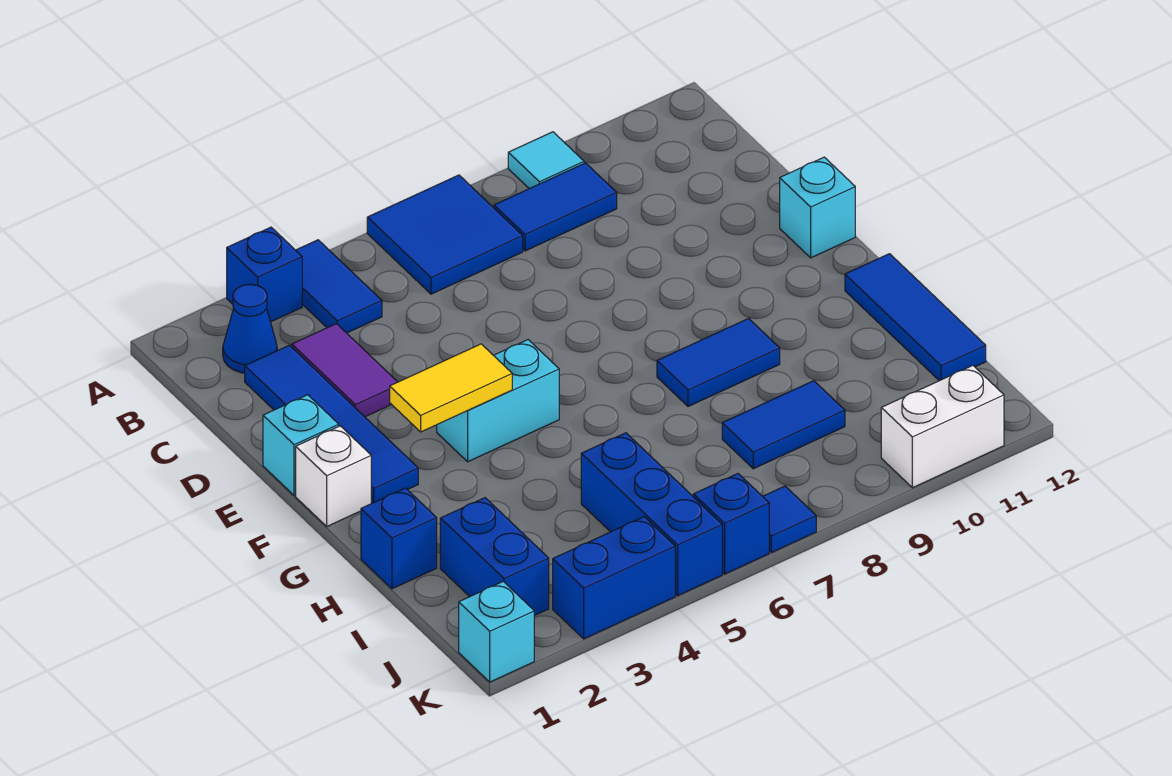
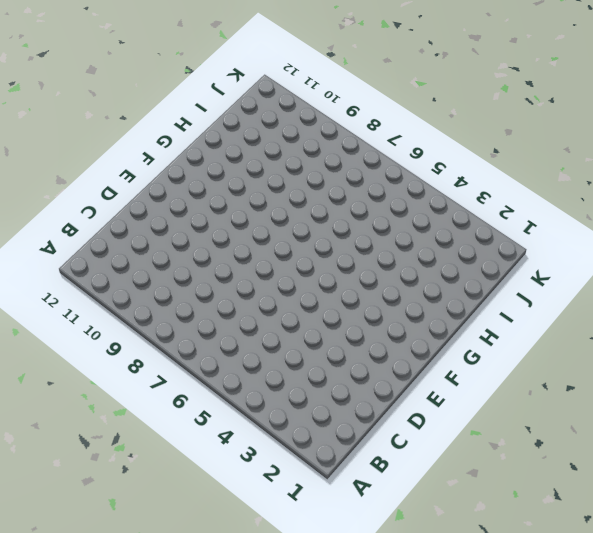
none -> blue brick A3 level 1
none -> blue tile A4:B4 level 1
none -> blue tile A6:B7 level 1

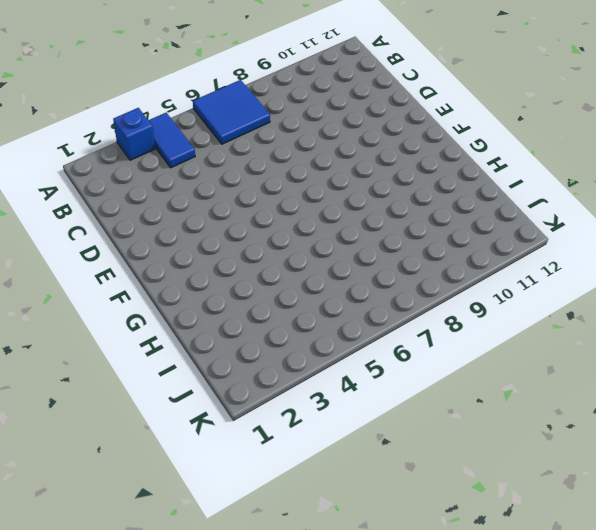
none -> cyan tile A9 level 1
none -> blue cone B2 level 1
none -> blue tile B8:B9 level 1

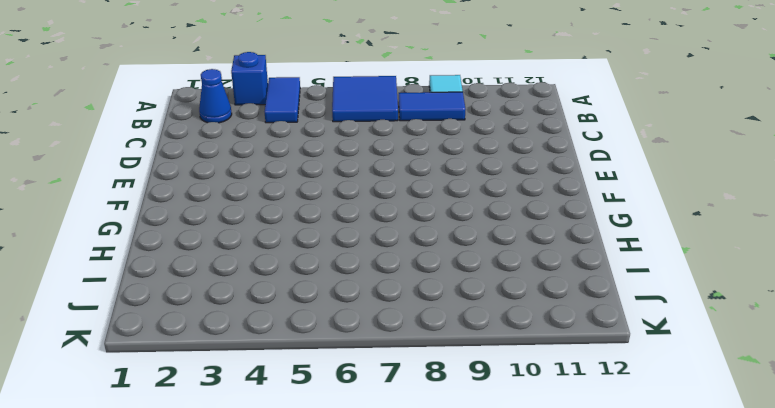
none -> blue tile C2:F2 level 1
none -> purple tile C3:D3 level 1
none -> cyan brick E1 level 1

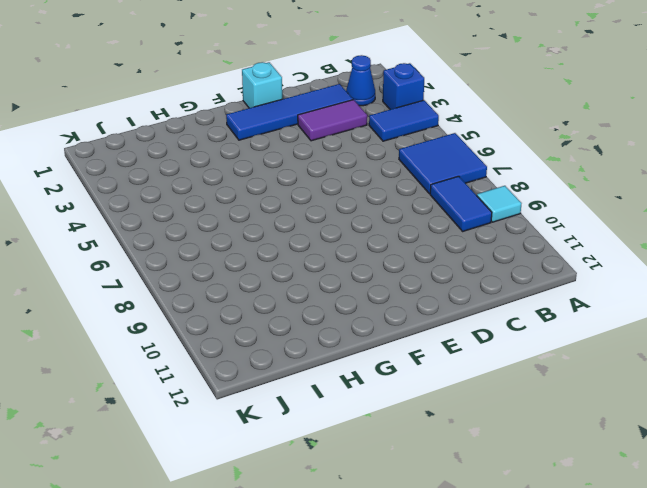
none -> cyan brick E12 level 1
none -> white brick F1 level 1
none -> cyan brick F4:F5 level 1

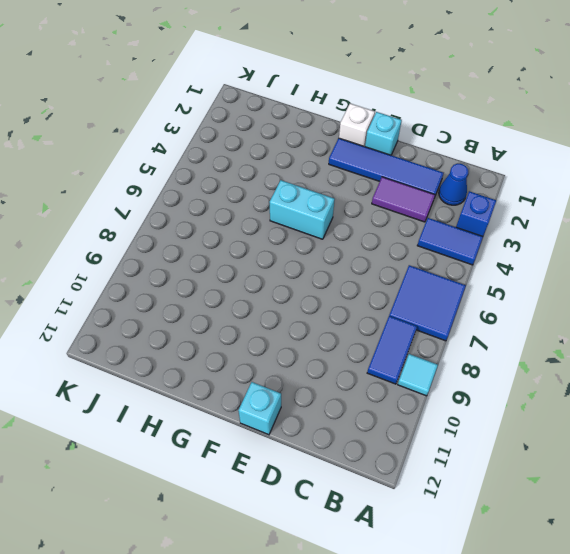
cyan brick F5:G5 level 1 -> cyan brick F4:F5 level 1
none -> blue tile G8:G9 level 1
none -> blue tile G12:I12 level 1
none -> blue brick H1 level 1

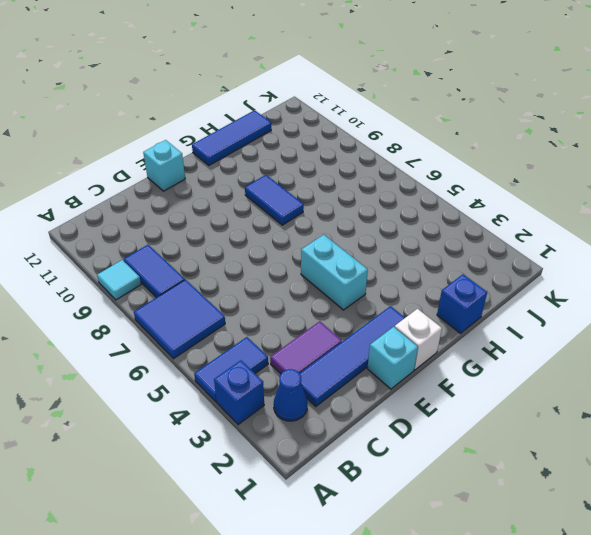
none -> blue brick I2:J2 level 1
none -> blue brick I5:K5 level 1
none -> blue tile I8:I9 level 1

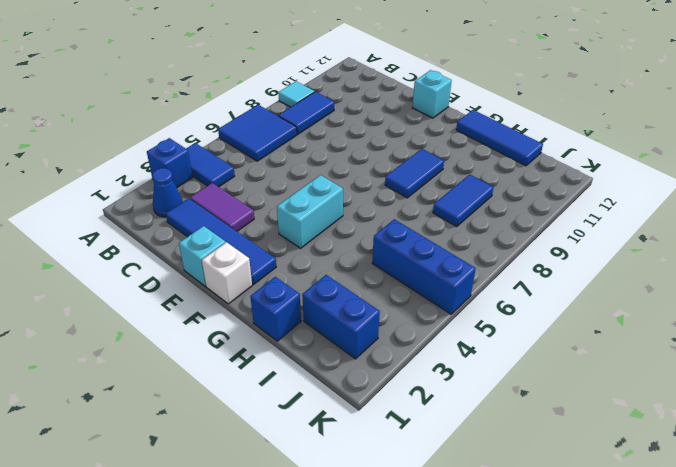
none -> cyan brick K1 level 1
none -> blue brick K3:K4 level 1
none -> blue brick K6 level 1

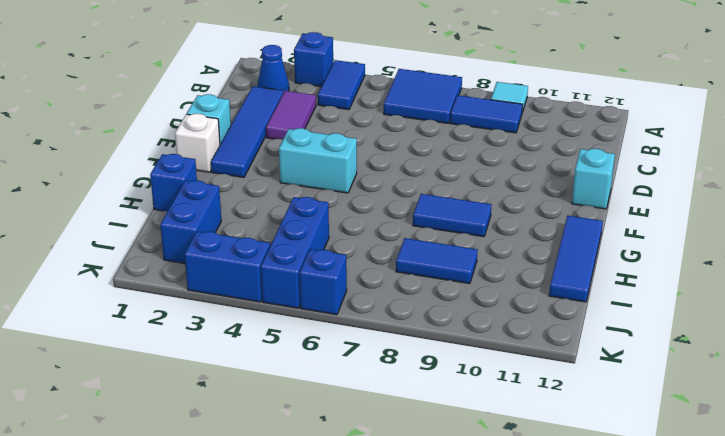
none -> cyan brick K1 level 1
none -> blue tile K7 level 1
none -> white brick K10:K11 level 1

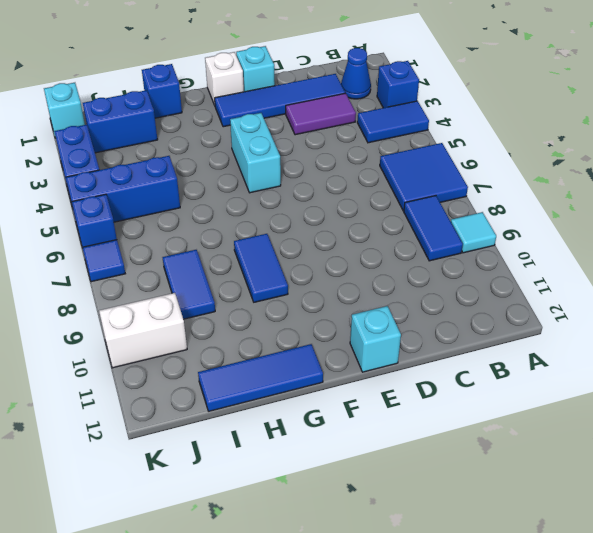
white brick J10:K10 level 1 -> white brick K10:K11 level 1
none -> yellow tile F3:F4 level 2

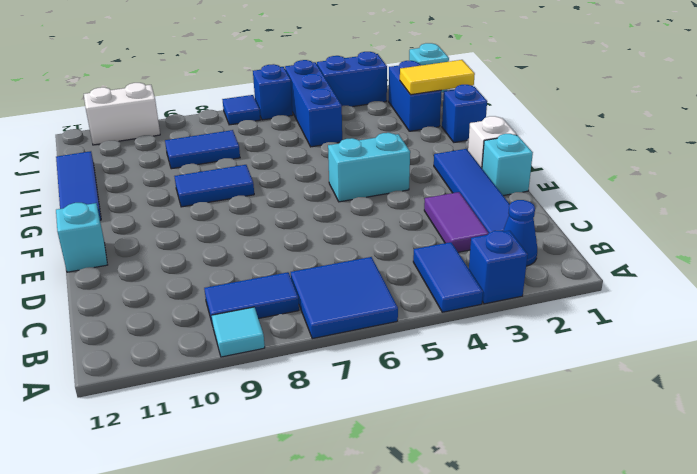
yellow tile I1:I2 level 2 -> yellow tile F3:F4 level 2

